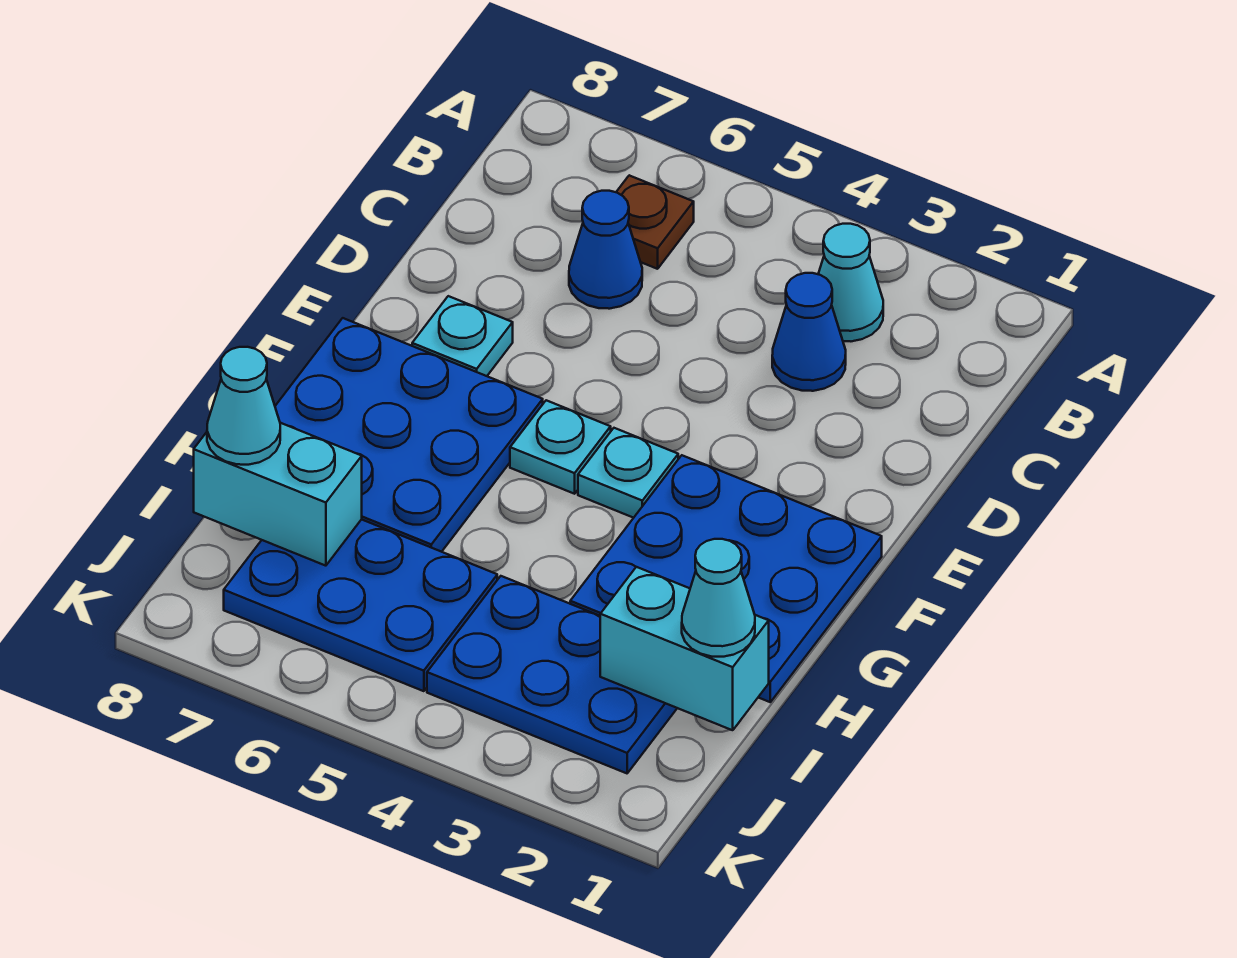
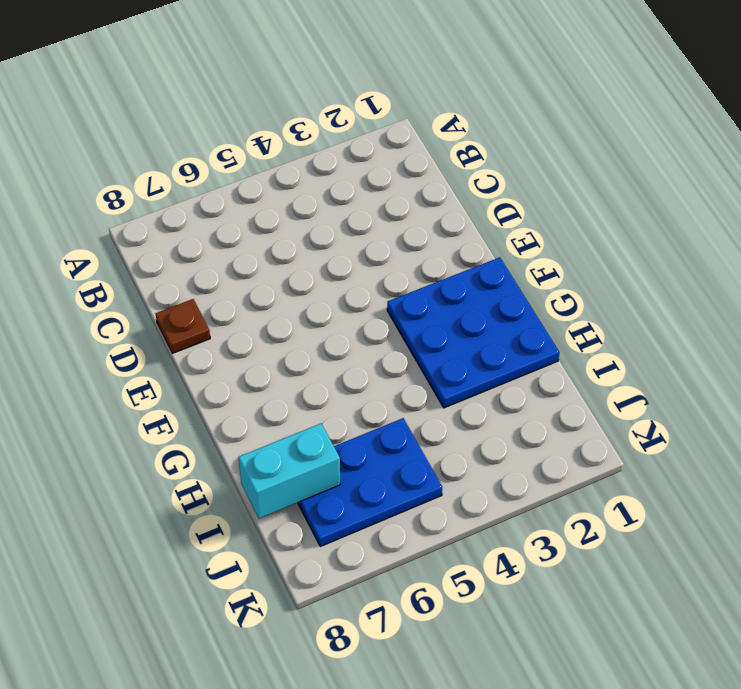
brown plate D8 level 1 -> brown plate B6 level 1
none -> cyan cone B3 level 1
none -> blue cone C3 level 1
none -> blue cone C6 level 1

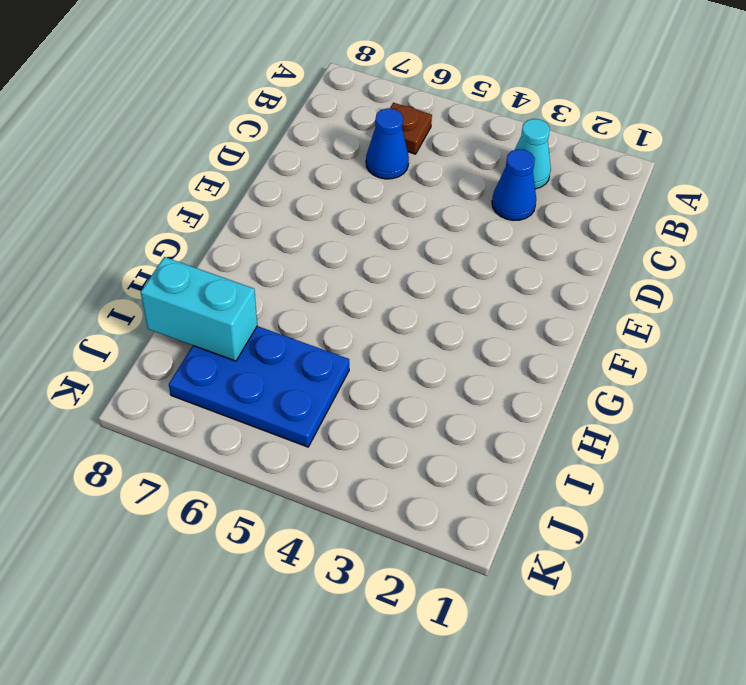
none -> cyan plate E7 level 1
none -> blue plate F1:H3 level 1
none -> cyan plate F4 level 1

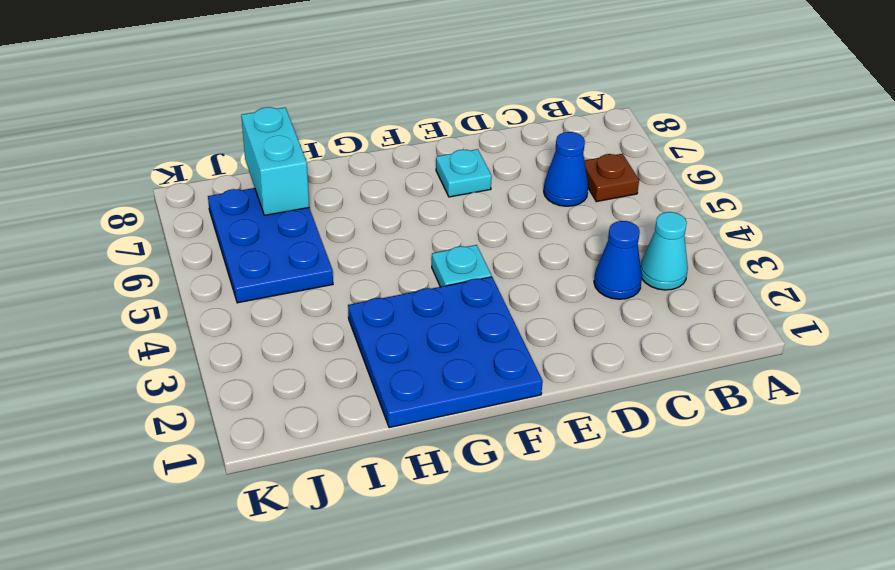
none -> cyan plate F5 level 1
none -> blue plate F6:H8 level 1
none -> blue plate I2:J4 level 1

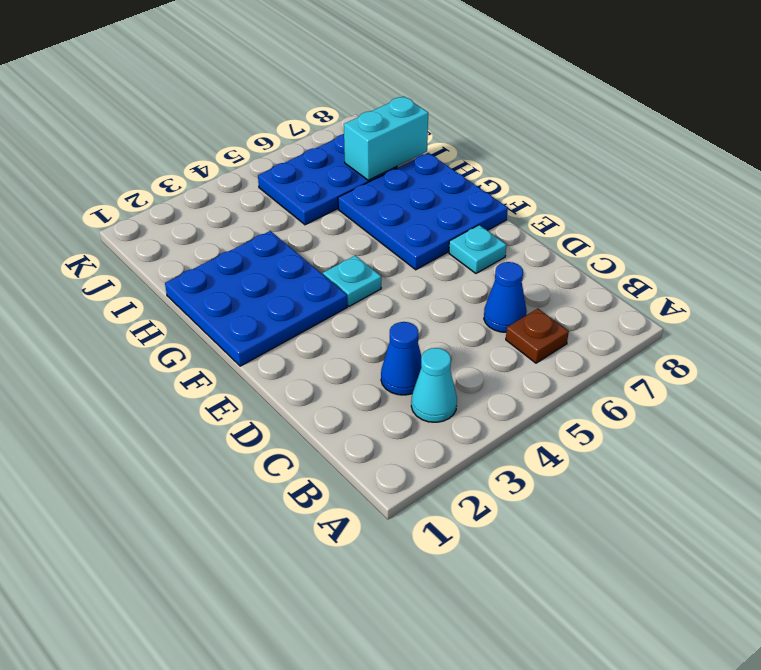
none -> cyan plate F5 level 1
none -> blue plate I2:J4 level 1
none -> cyan brick I1:I2 level 2

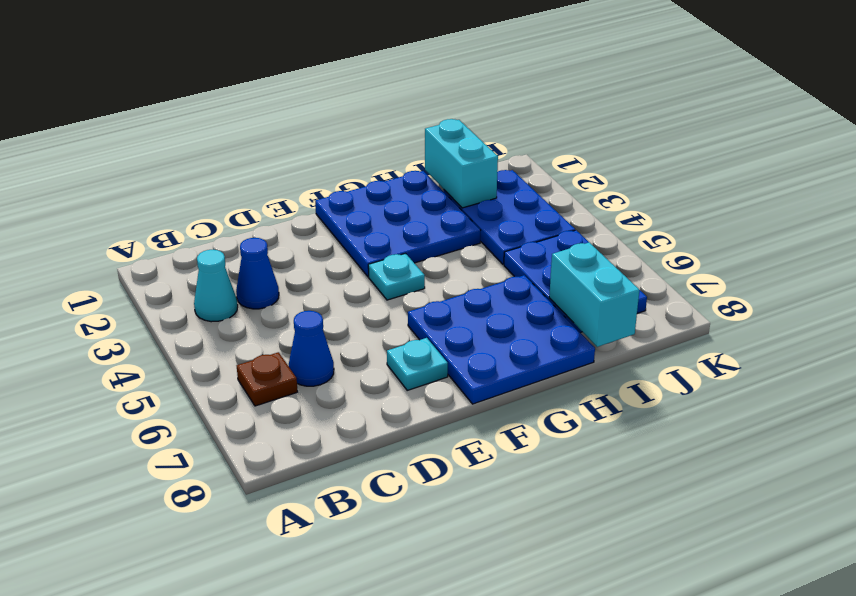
none -> cyan plate F5 level 1
none -> cyan cone I1 level 3
none -> cyan cone I8 level 3

